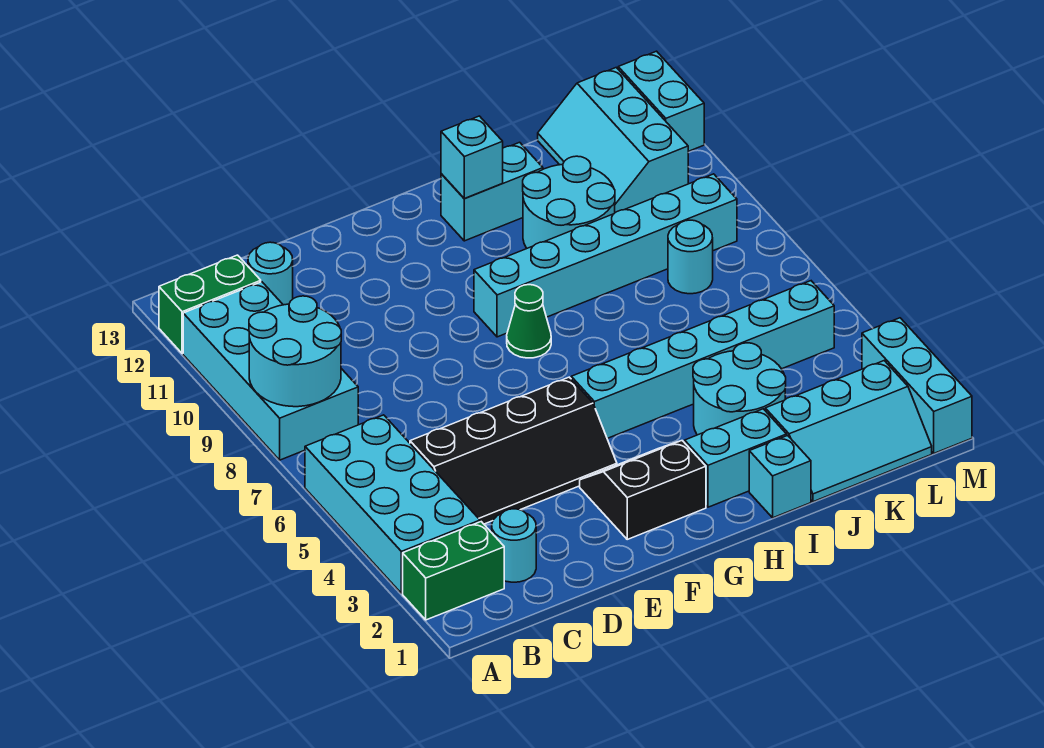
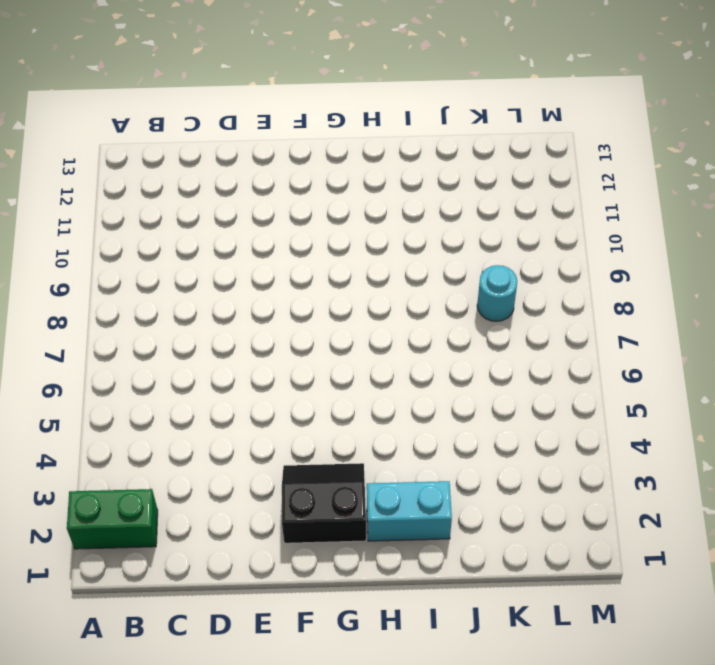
none -> cyan brick A3:B6 level 1
none -> cyan brick A8:B11 level 1
none -> green brick A12:B12 level 1

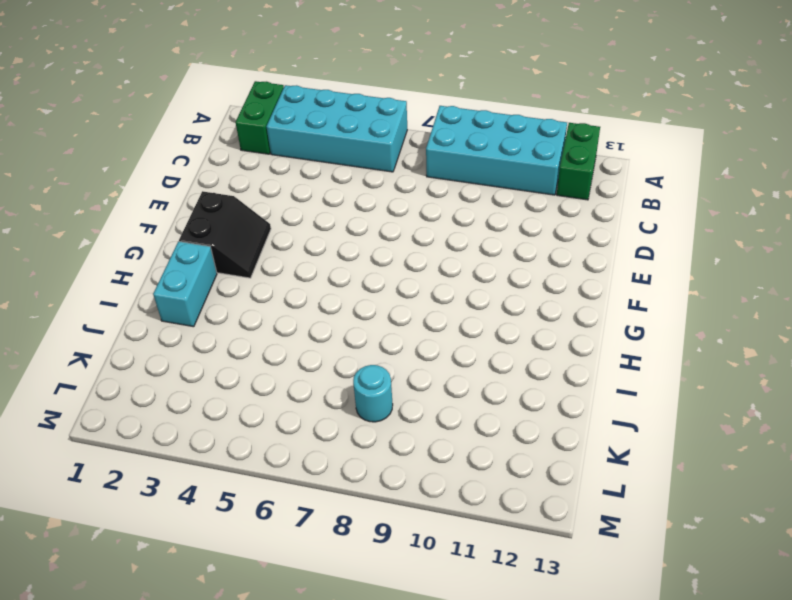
none -> cyan round brick C2 level 1
none -> black slope C4:F5 level 1 top 5
none -> cyan round brick C12 level 1

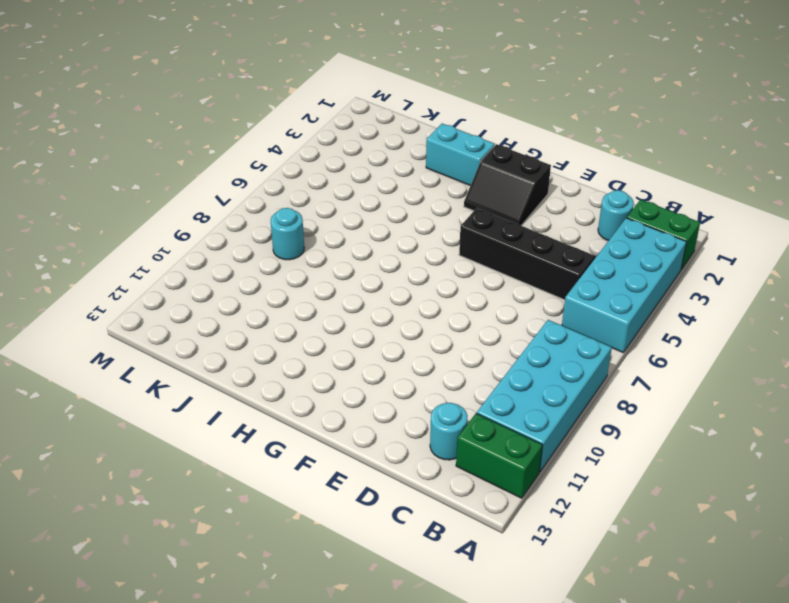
none -> cyan brick G5:L5 level 1
none -> green cone G8 level 1
none -> cyan brick G9:L9 level 1

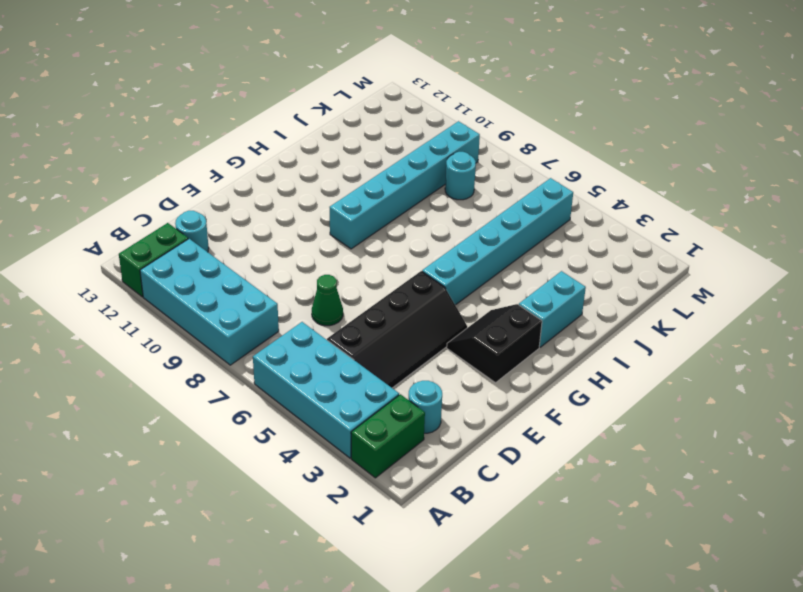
green cone D7 level 1 -> green cone G8 level 1
none -> cyan brick H12:I12 level 1
none -> cyan brick I1 level 1
none -> cyan round brick I3:J4 level 1

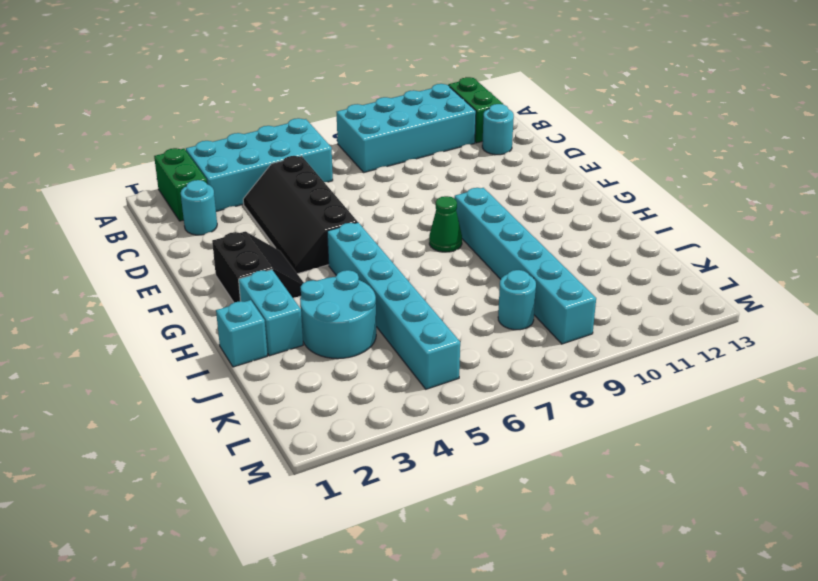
none -> cyan brick H12:I12 level 1
none -> cyan round brick I10:J11 level 1
none -> cyan slope J1:L2 level 1 top 2

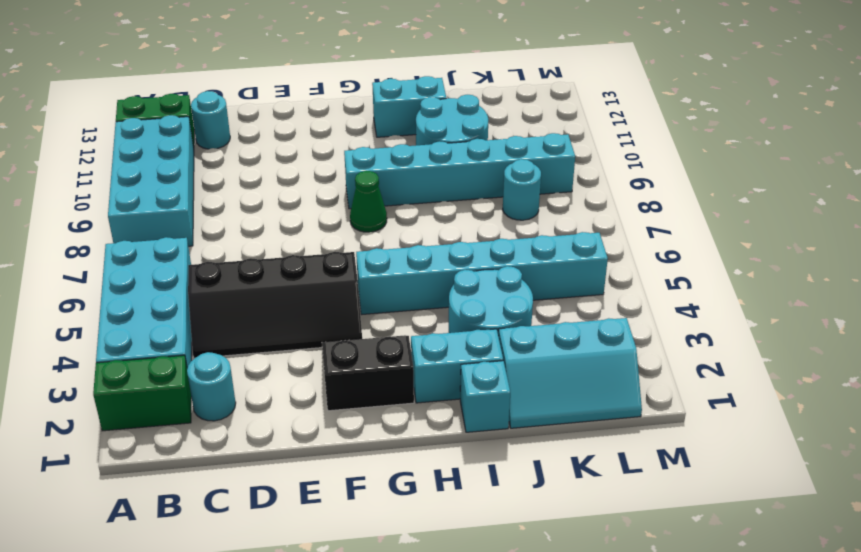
none -> cyan slope K11:L13 level 1 top L
none -> cyan brick M1:M3 level 1
none -> cyan brick M12:M13 level 1

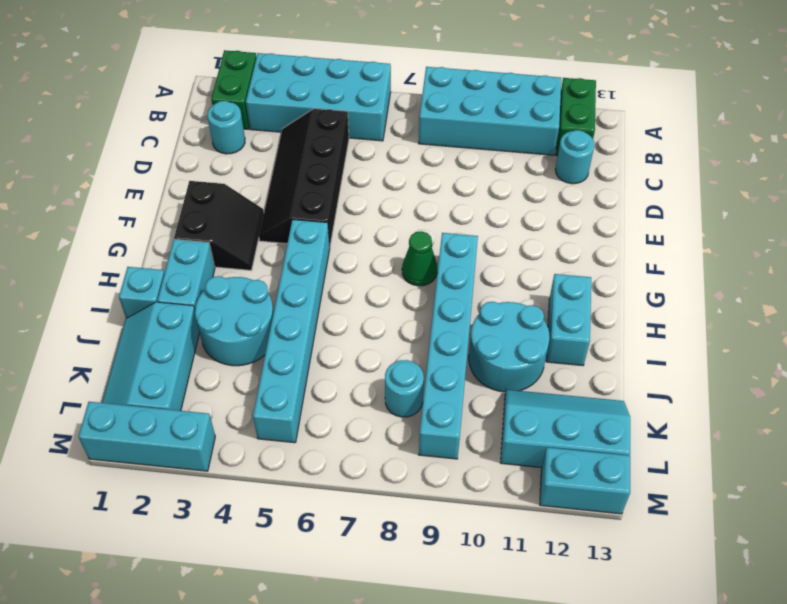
none -> cyan round brick A8:B9 level 2
none -> cyan brick H12 level 2

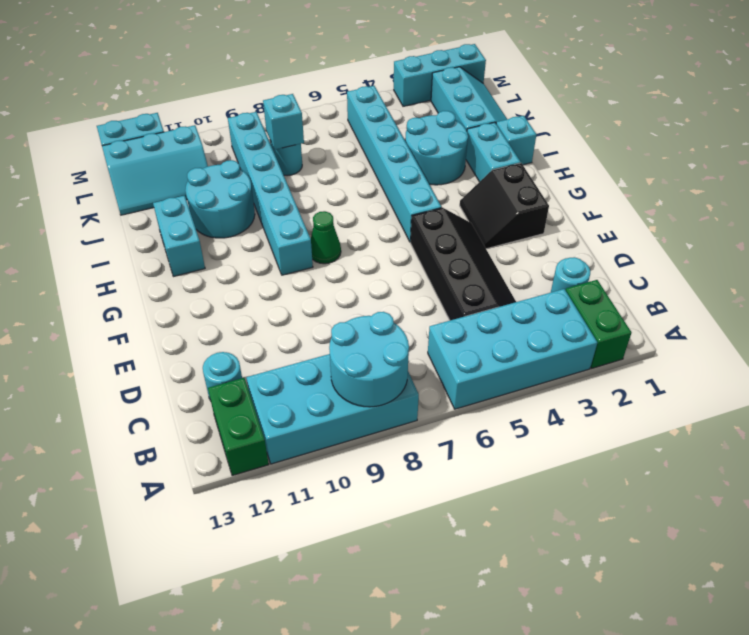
cyan brick K8 level 2 -> cyan brick H12 level 2

